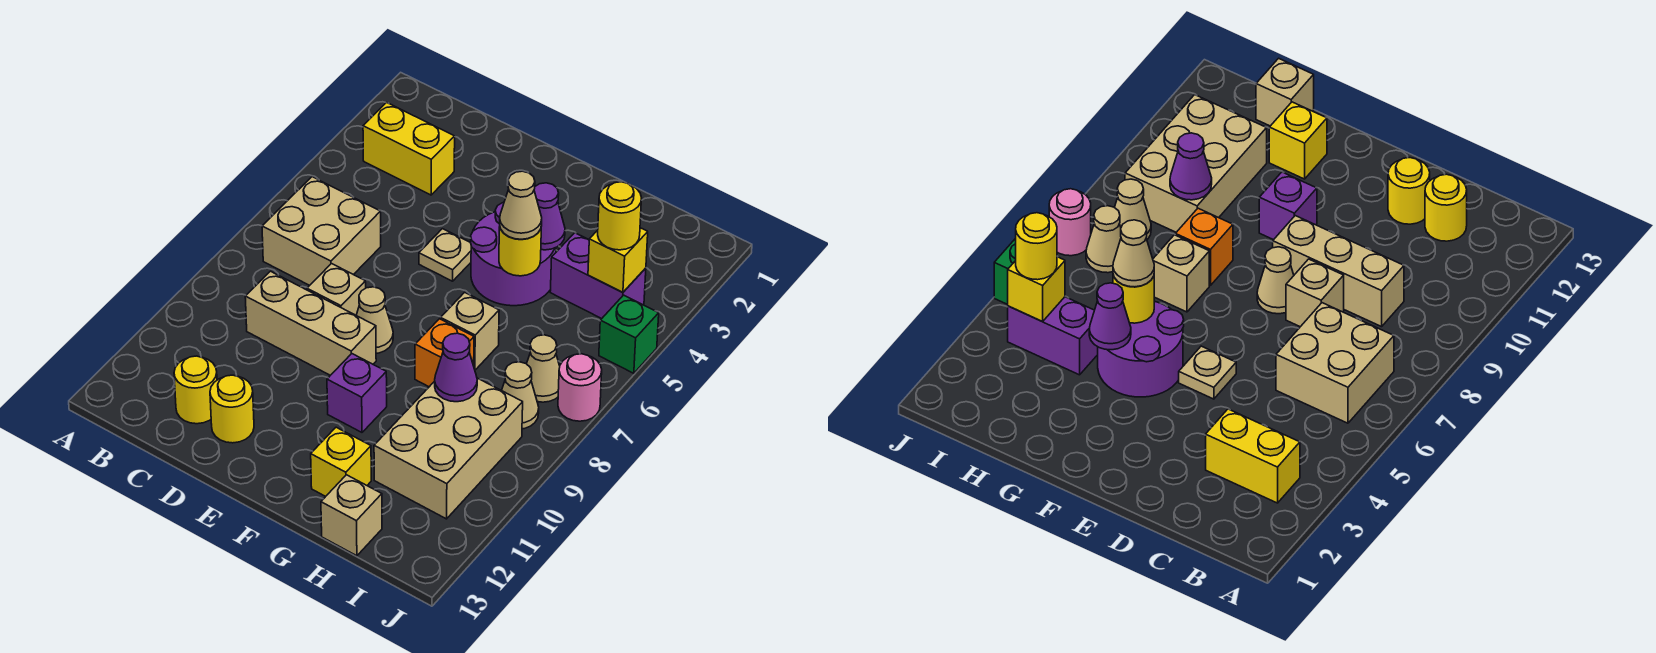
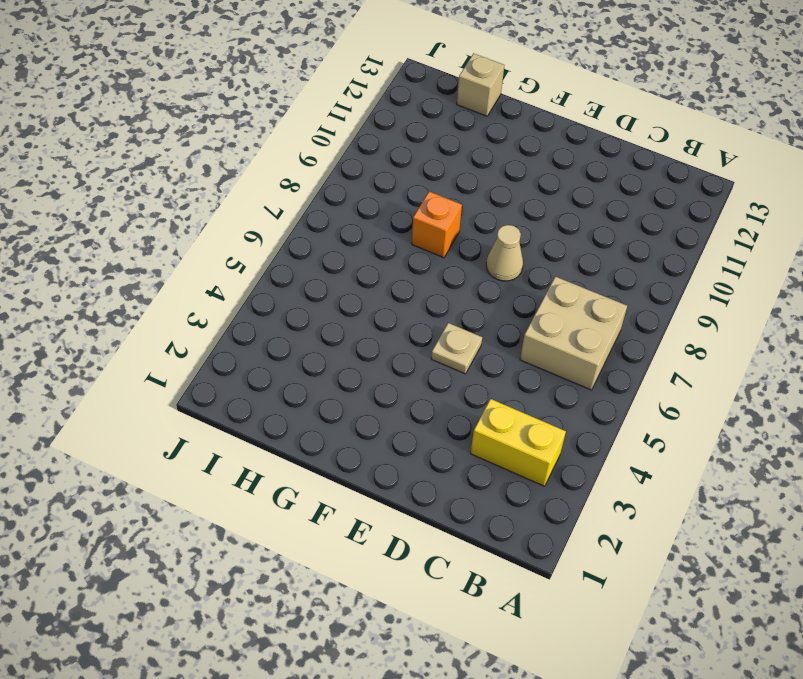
none -> tan brick C9:E9 level 1
none -> yellow round brick C12 level 1
none -> tan brick D8 level 1

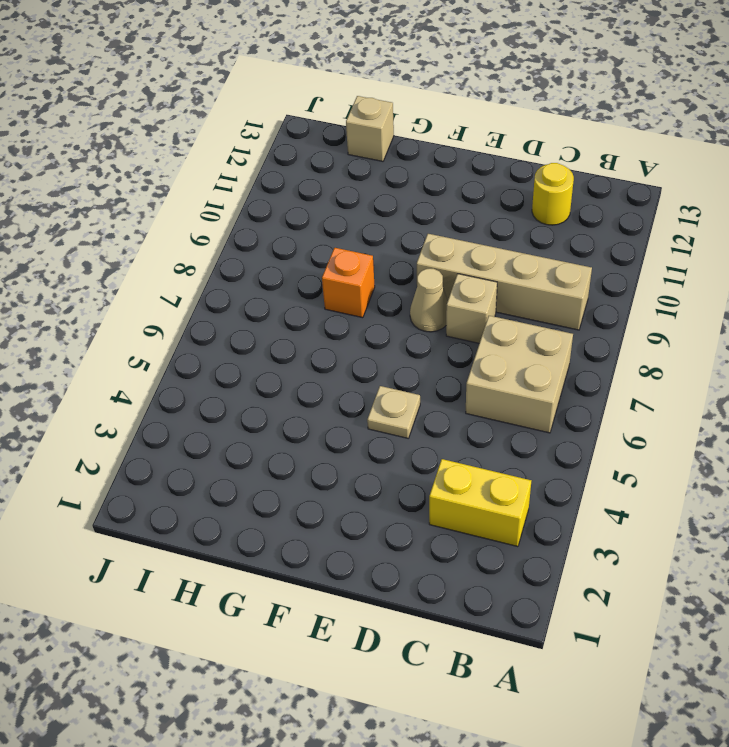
tan brick B9:E9 level 1 -> tan brick C9:E9 level 1
none -> yellow round brick D12 level 1
none -> purple round brick F4:G5 level 1
none -> purple brick F10 level 1

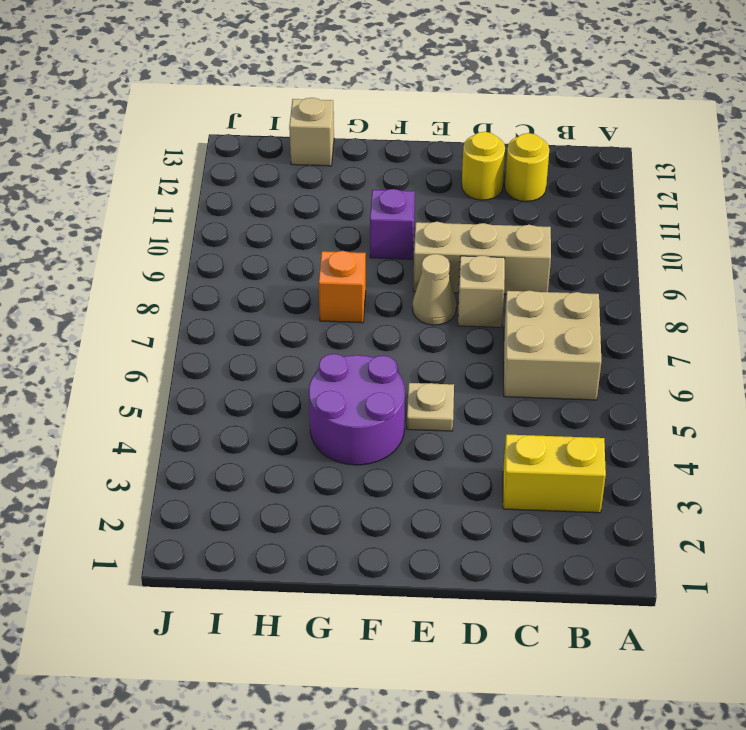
none -> tan brick G7 level 1
none -> yellow brick G12 level 1
none -> purple brick H4:I4 level 1

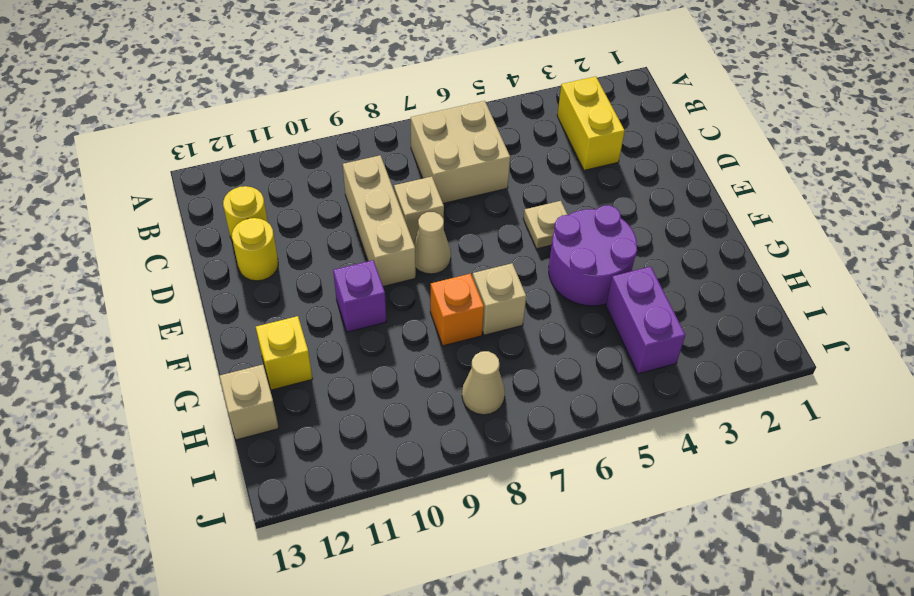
none -> tan brick H9:I11 level 1
none -> tan cone I7 level 1
none -> green brick J5 level 1

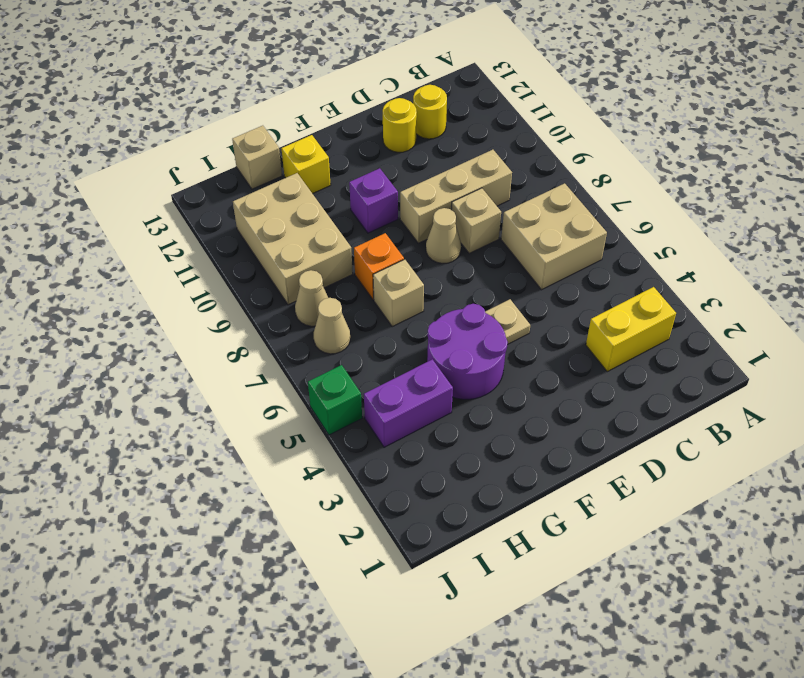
none -> pink round brick J7 level 1
none -> purple cone G4 level 2
none -> yellow round brick G5 level 2

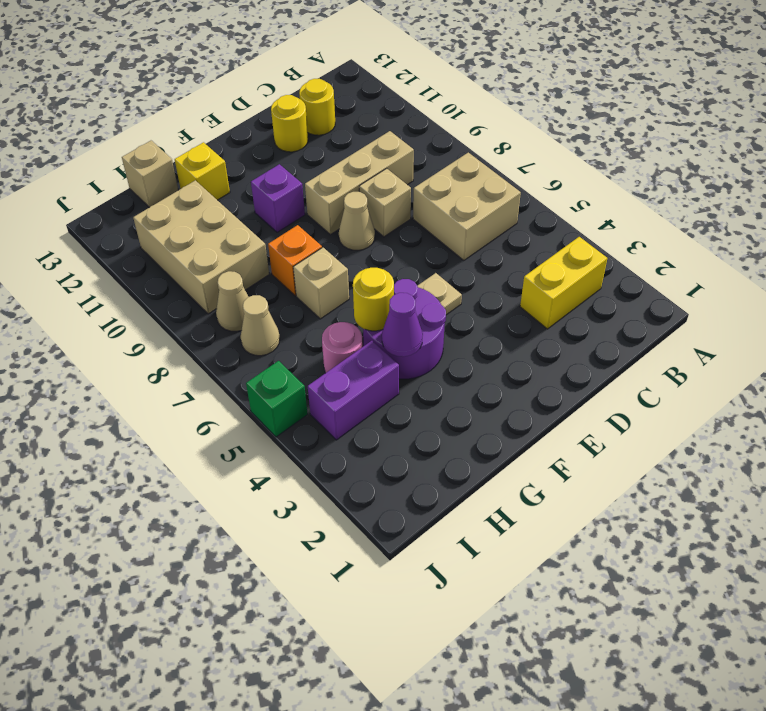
pink round brick H5 level 1 -> pink round brick J7 level 1
none -> purple cone H9 level 2
none -> yellow brick I4 level 2
none -> tan cone G5 level 3

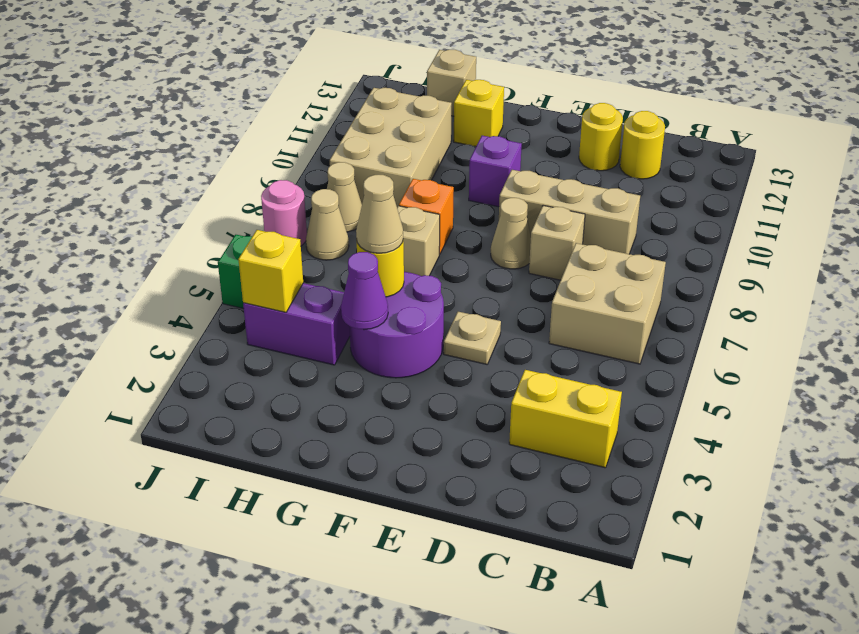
none -> purple cone H9 level 2
none -> yellow round brick I4 level 3

